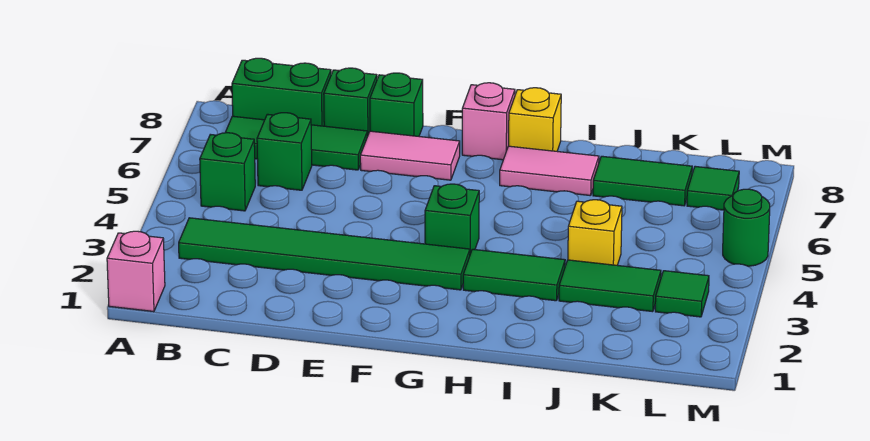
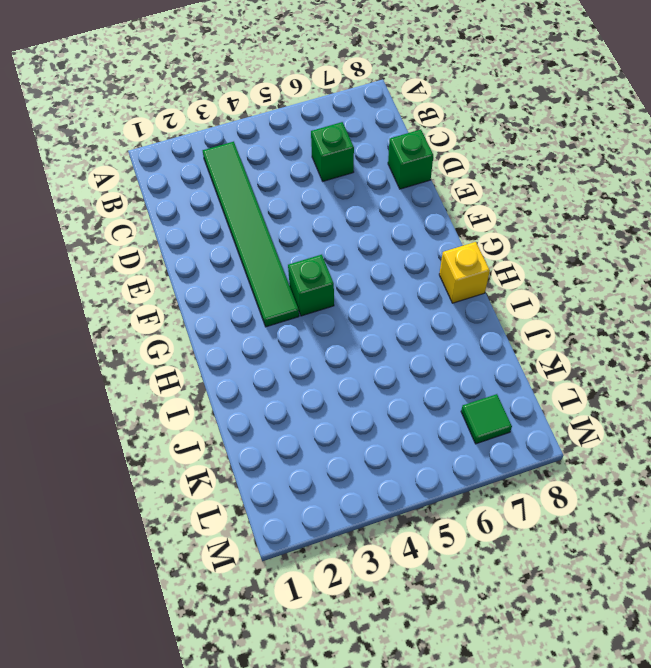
none -> pink brick A1 level 1
none -> green brick B5 level 1
none -> green tile B7:D7 level 1

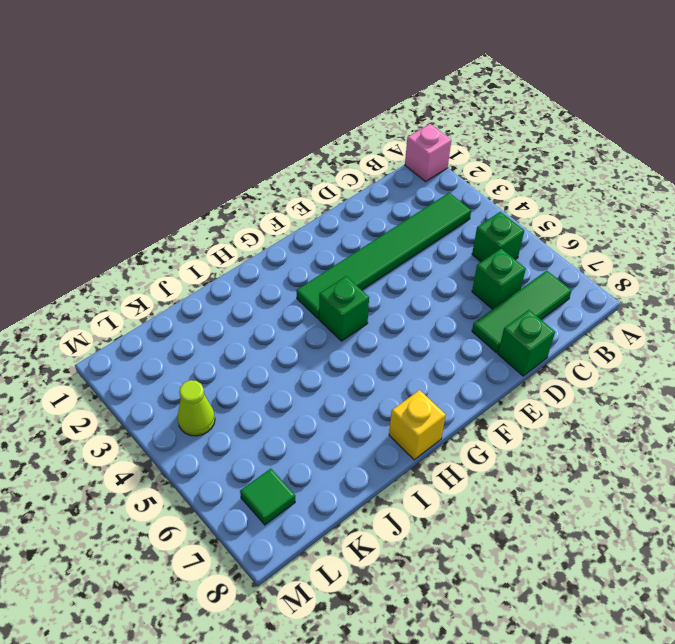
lime cone L4 level 1 -> none
none -> green brick B8:C8 level 1
none -> pink tile E7:F7 level 1
none -> green brick E8 level 1

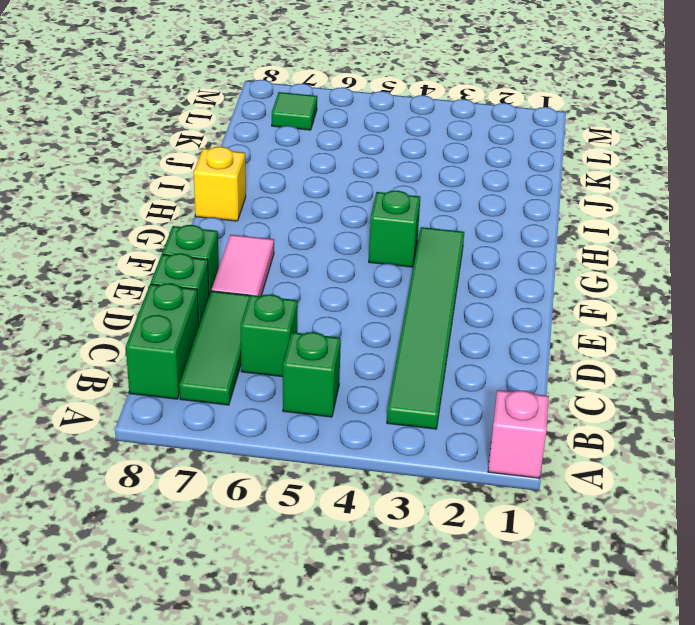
none -> pink brick G8 level 1
none -> green tile H3:I3 level 1
none -> pink tile H7:I7 level 1

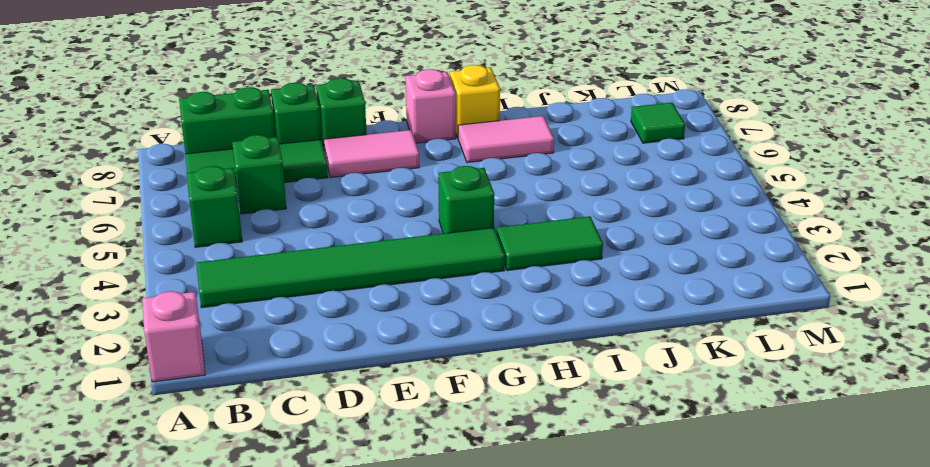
none -> green tile J3:K3 level 1
none -> yellow brick J4 level 1
none -> green tile J7:K7 level 1

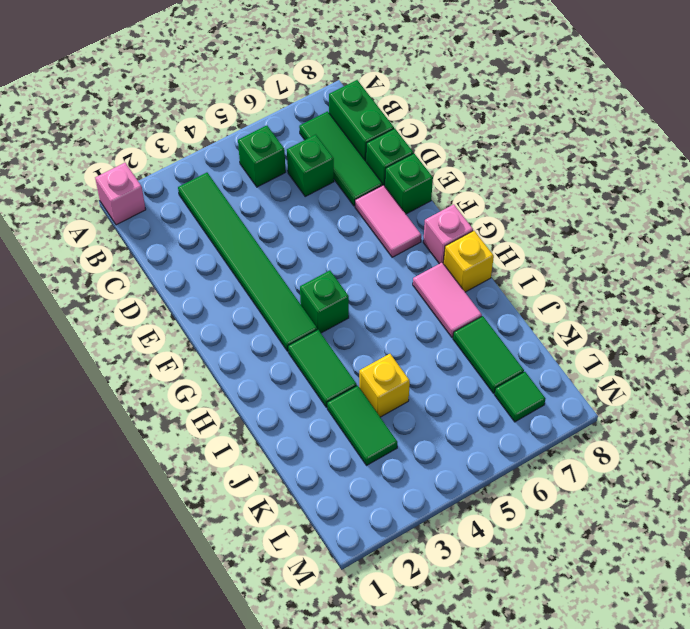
none -> green tile L3 level 1
none -> green round brick M5 level 1

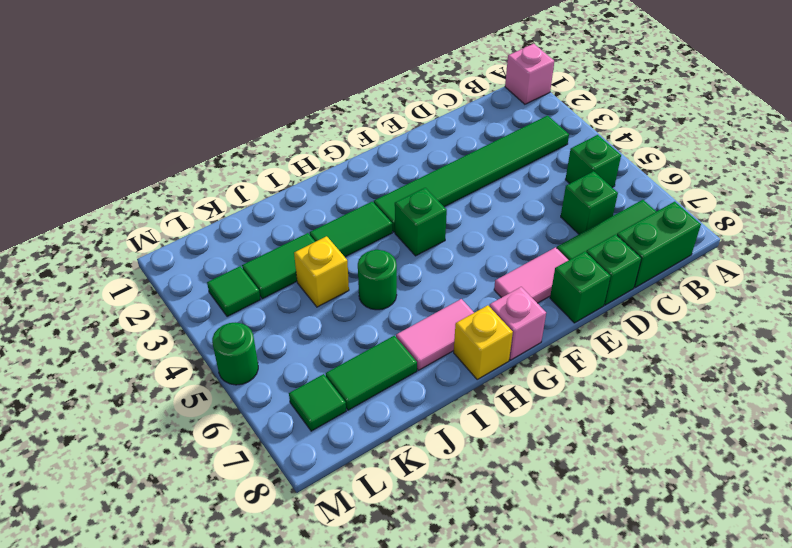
green round brick I5 level 1 -> none

